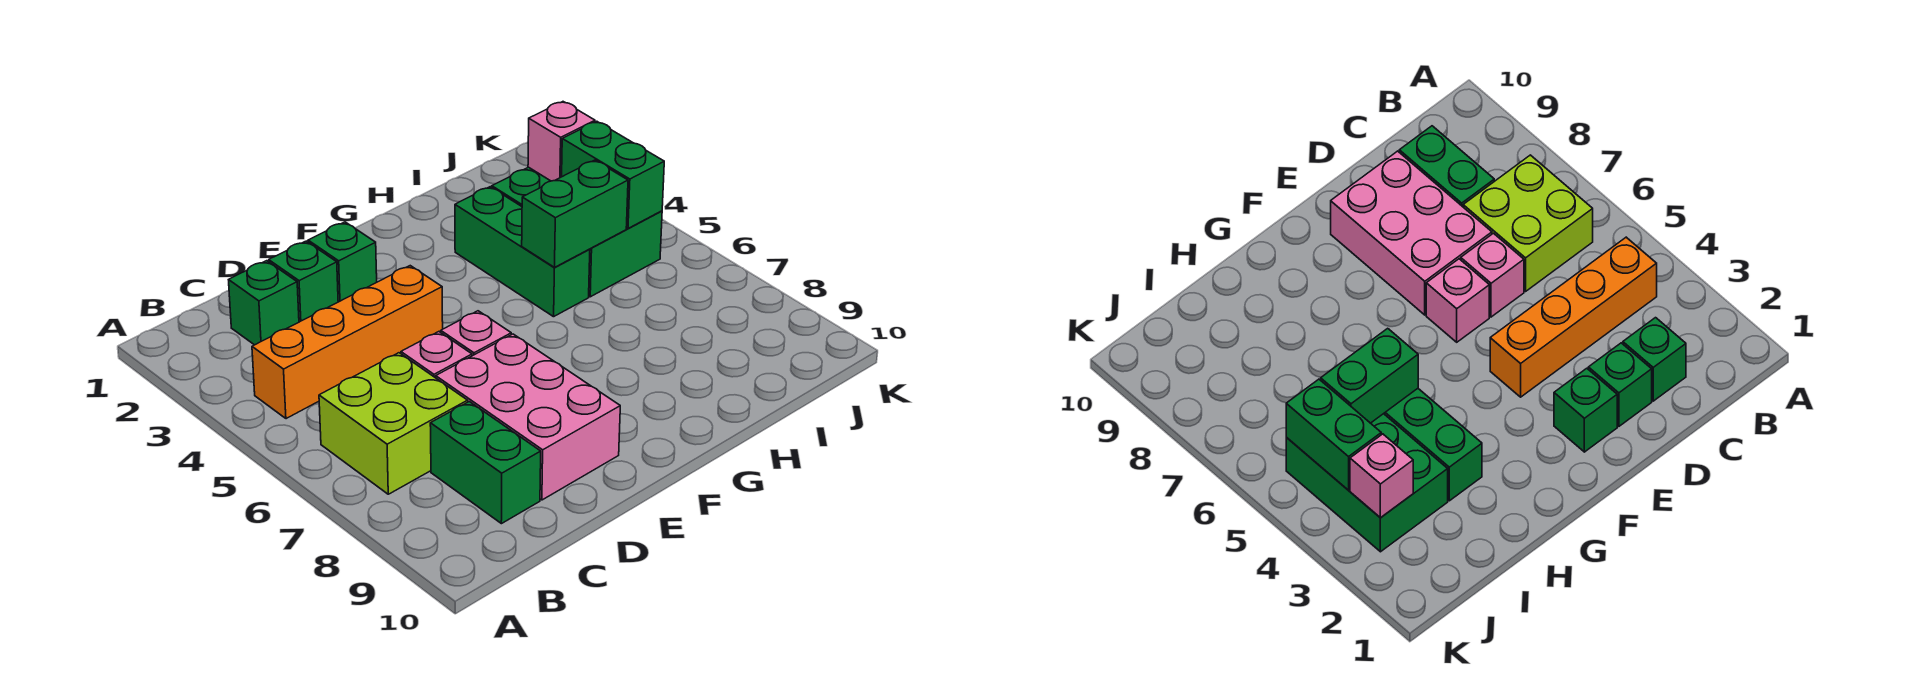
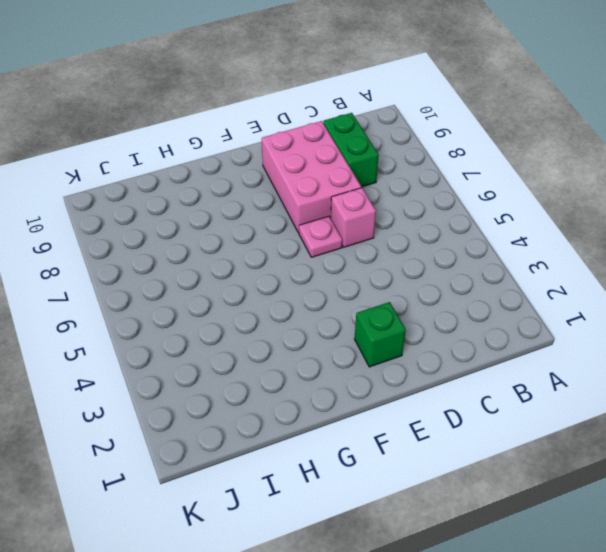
pink plate E6 level 1 -> pink brick E6 level 1
none -> orange brick B4:E4 level 1
none -> lime brick B6:C7 level 1
none -> green brick C2 level 1

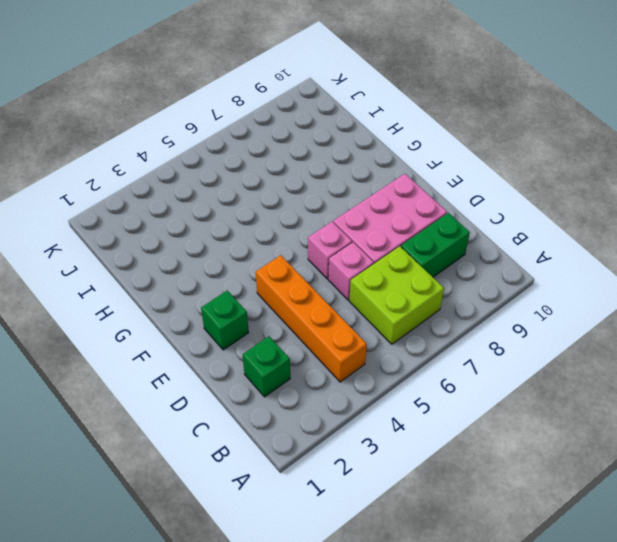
none -> green brick D2 level 1
none -> green brick H3:H5 level 1
none -> green brick I3:J5 level 1

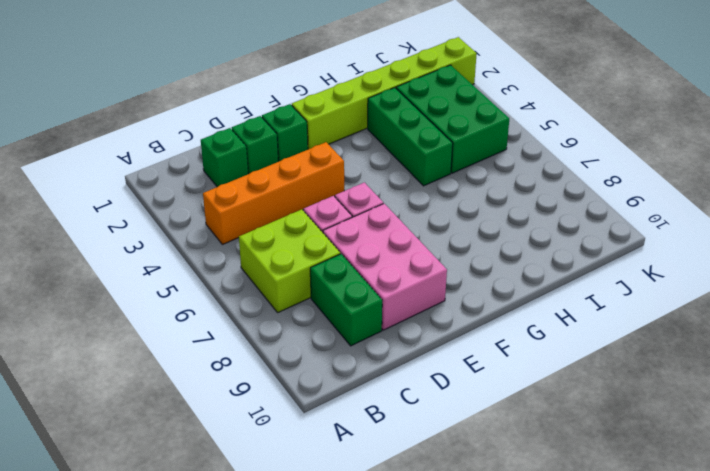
lime brick F2:K2 level 1 -> none
none -> green brick H5:I5 level 2
none -> pink brick J3 level 2
none -> green brick J4:J5 level 2

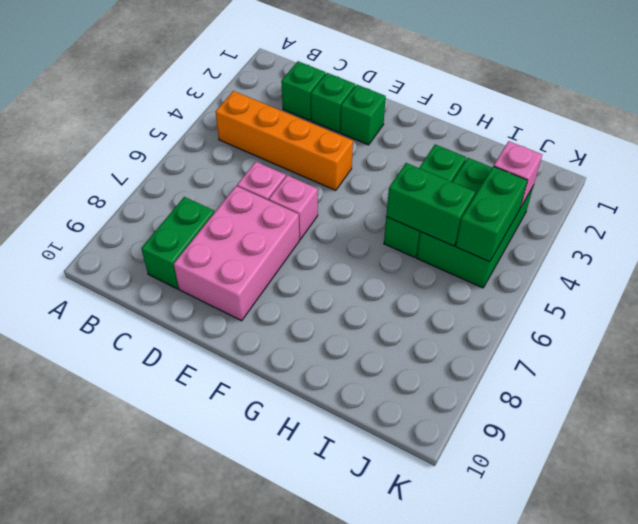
none -> lime brick B6:C7 level 1

